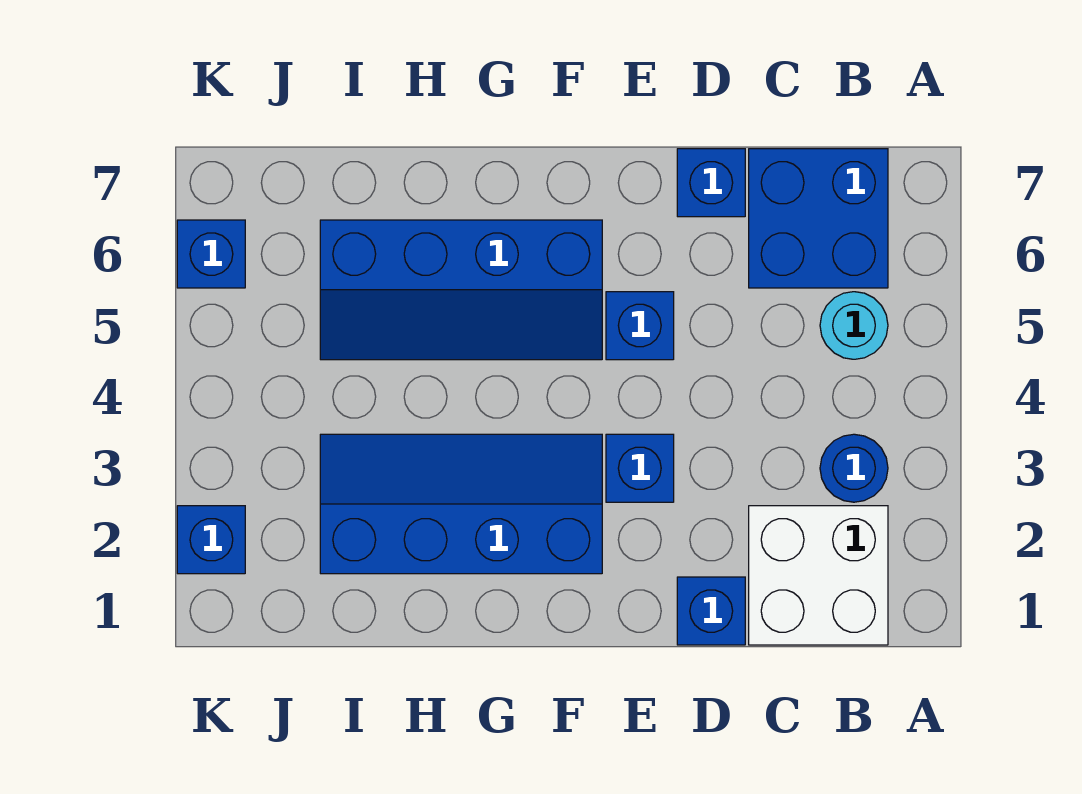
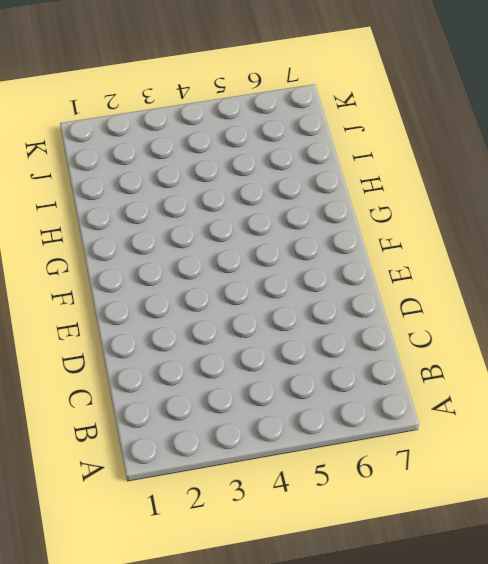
none -> white brick B1:C2 level 1
none -> blue round brick B3 level 1
none -> cyan round brick B5 level 1

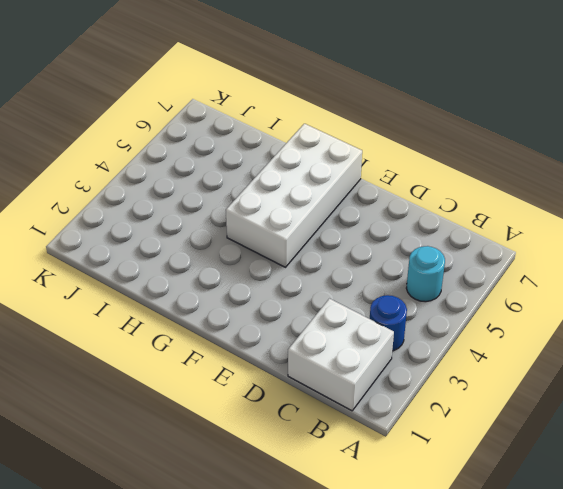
white brick F4:G7 level 1 -> blue slope F5:I6 level 1 top 6
none -> blue brick B6:C7 level 1
none -> blue brick D1 level 1
none -> blue brick D7 level 1

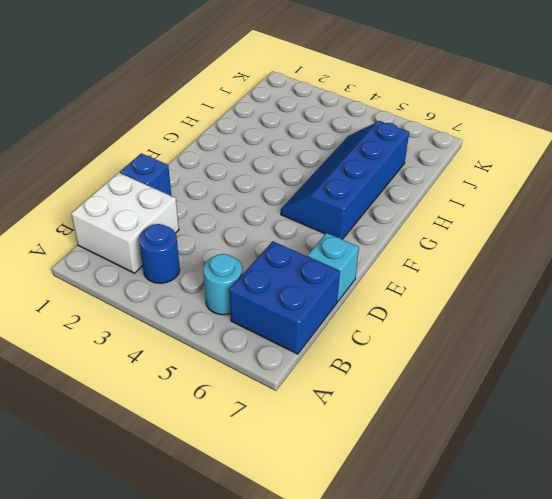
cyan brick D7 level 1 -> blue brick D7 level 1
none -> blue brick E3 level 1
none -> blue brick E5 level 1
none -> blue slope F2:I3 level 1 top 2

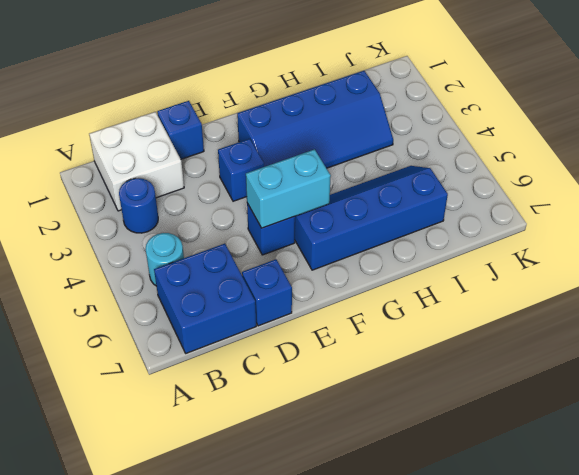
cyan brick E5:F5 level 2 -> none
none -> blue brick K2 level 1
none -> blue brick K6 level 1

